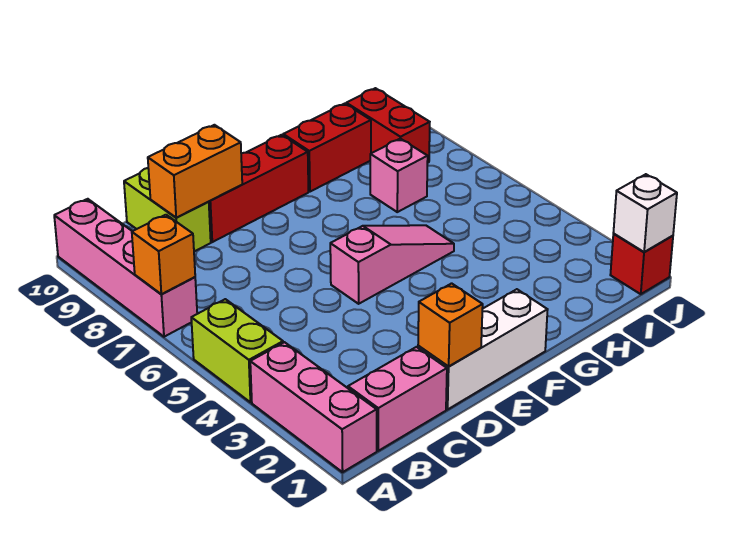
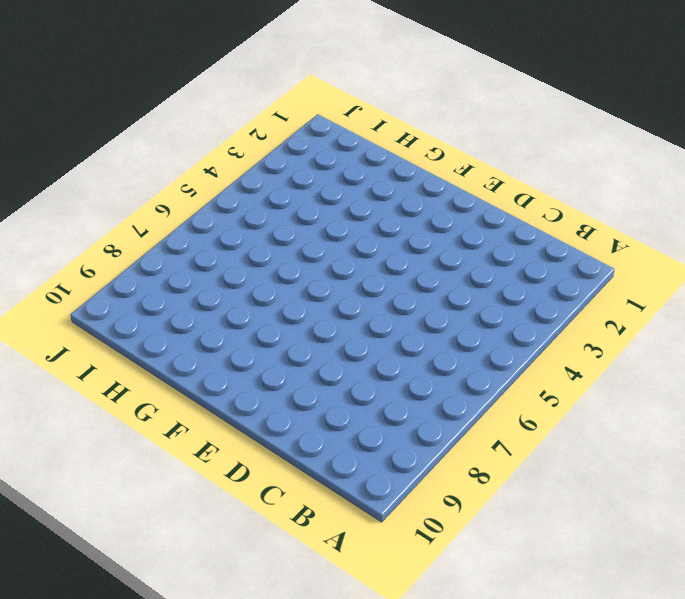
none -> pink brick A1:A3 level 1
none -> lime brick A4:A5 level 1
none -> pink brick A7:A10 level 1

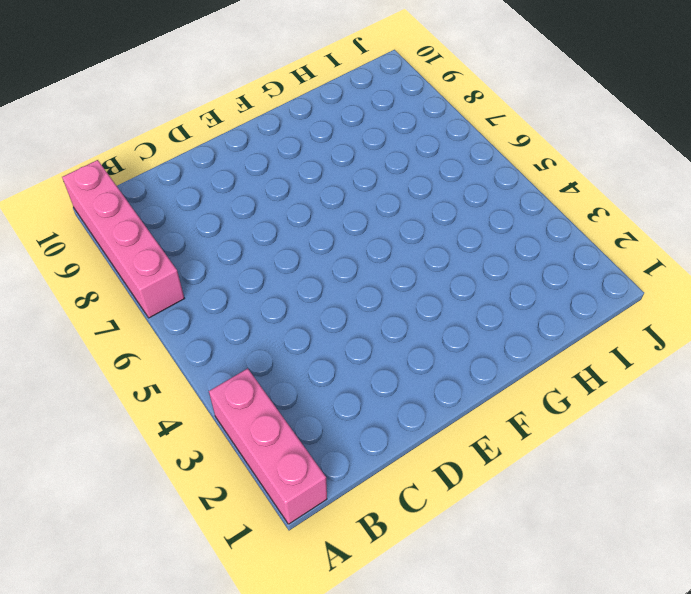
none -> lime brick A4:A5 level 1
none -> pink brick B1:C1 level 1
none -> lime brick C9:C10 level 1

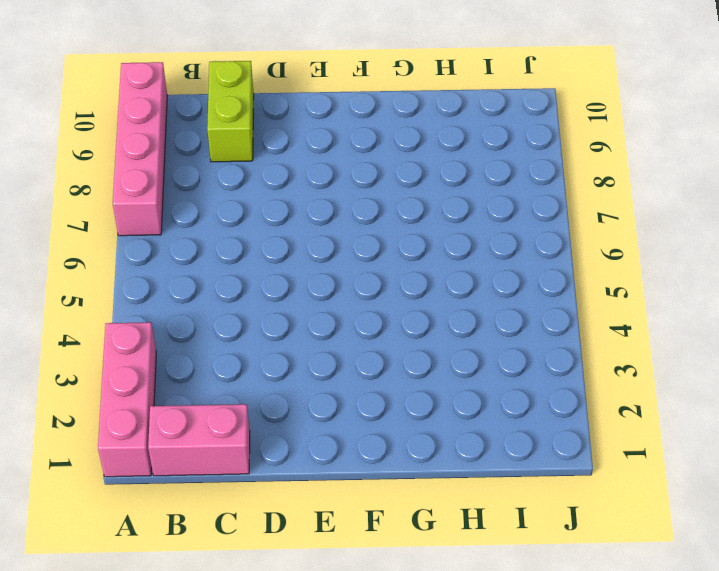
none -> lime brick A4:A5 level 1
none -> white brick D1:F1 level 1
none -> red brick D9:F9 level 1

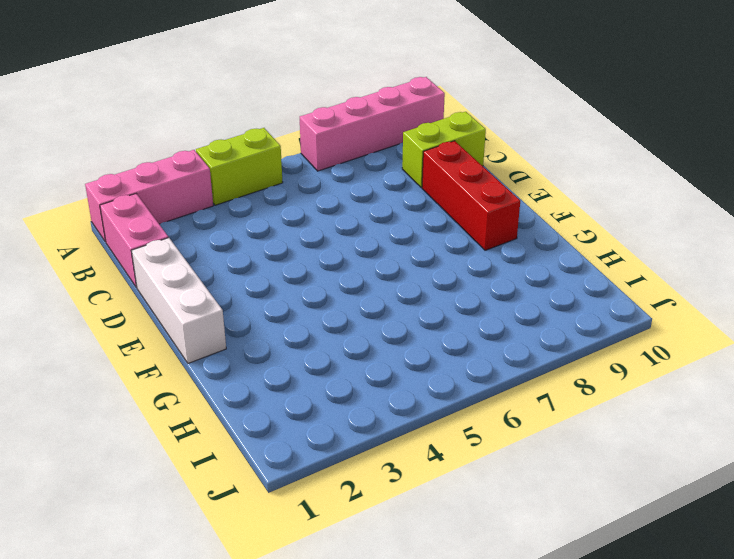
none -> pink slope E5:G5 level 1 top E
none -> red brick G9:H9 level 1
none -> pink brick H7 level 1

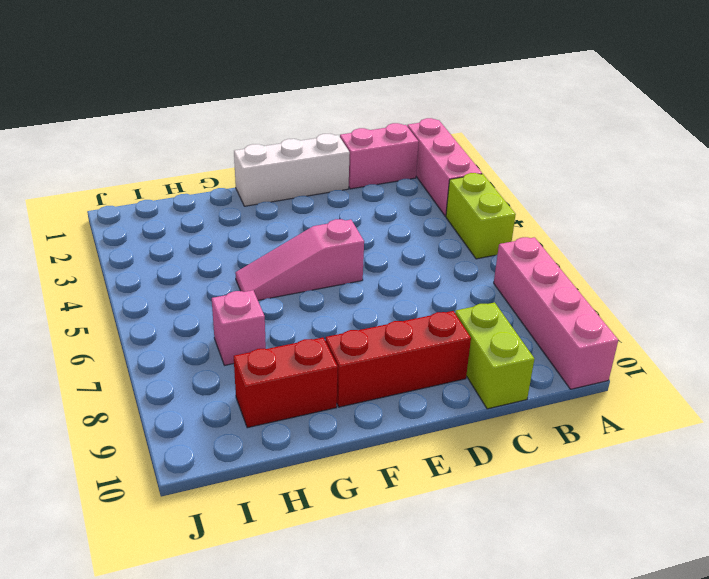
none -> red brick I8:I9 level 1
none -> red brick J1 level 1
none -> orange brick A7 level 2

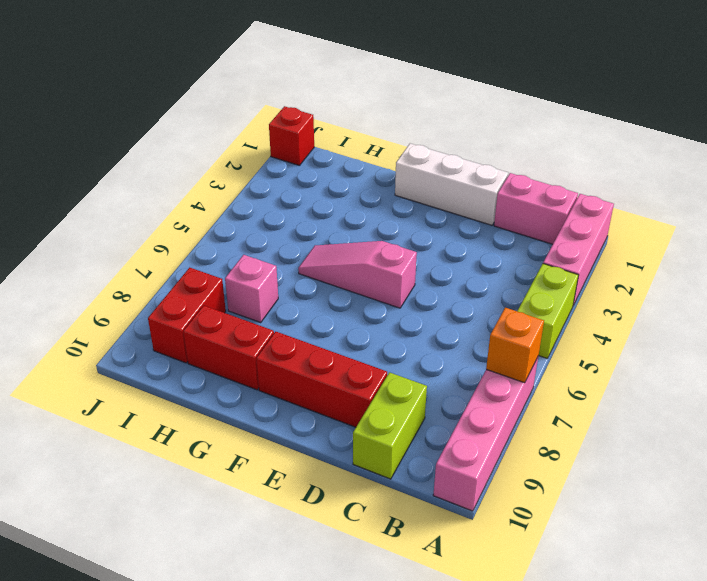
none -> orange brick C9:D9 level 2
none -> orange brick D1 level 2
none -> white brick J1 level 2

